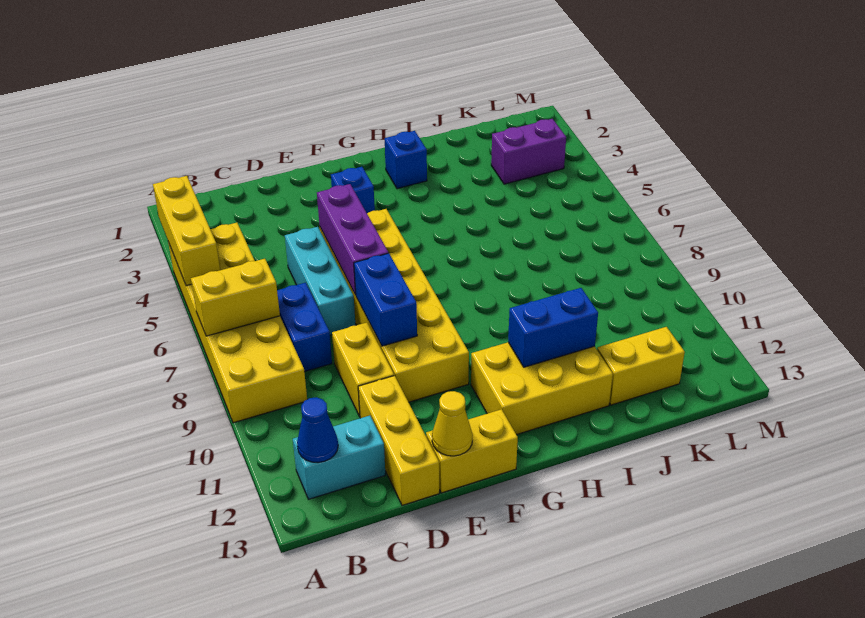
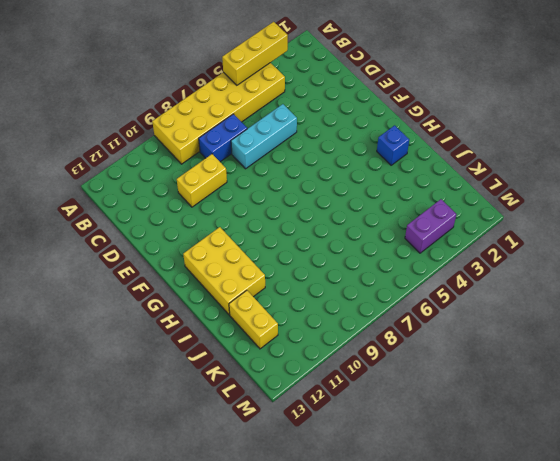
purple brick L3:L4 level 1 -> purple brick K3:L3 level 1
none -> cyan brick B12:C12 level 1
none -> yellow brick D11:D13 level 1
none -> yellow brick E5:F10 level 1

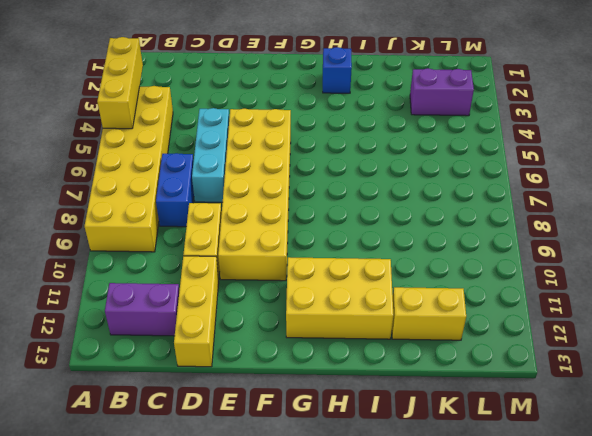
purple brick B12:C12 level 1 -> cyan brick B12:C12 level 1
none -> yellow brick E13:F13 level 1
none -> blue brick F3 level 1
none -> yellow brick A7:B7 level 2

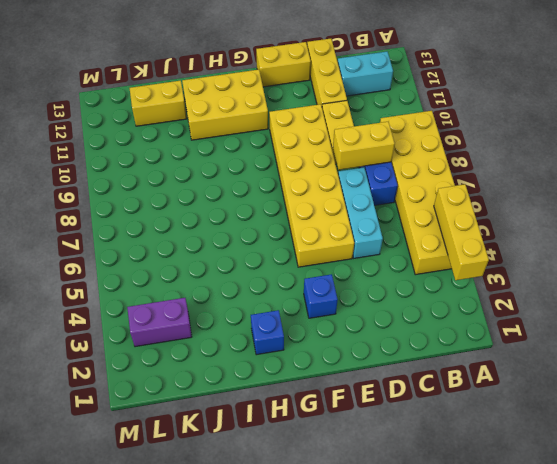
yellow brick C8:D8 level 2 -> yellow brick A7:B7 level 2
none -> blue cone B12 level 2
none -> purple brick E5:E7 level 2
none -> blue brick E8:E9 level 2

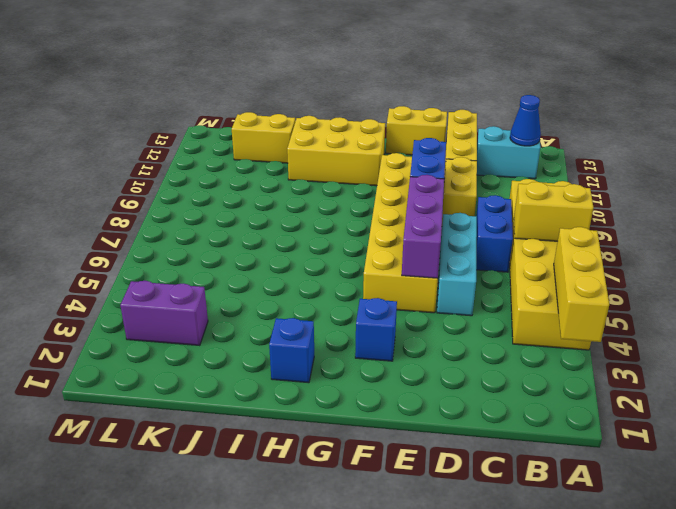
none -> yellow cone E13 level 2
none -> blue brick H11:I11 level 2

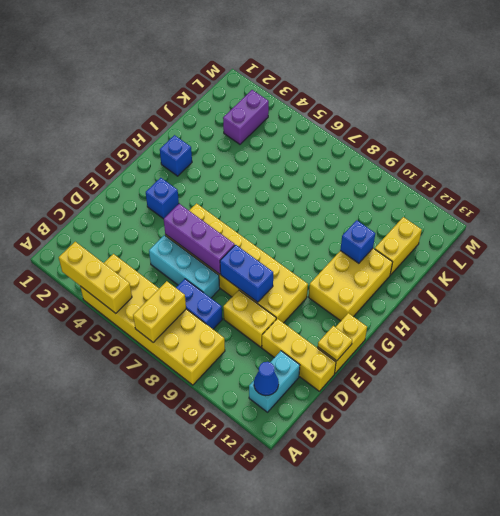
yellow plate E13 level 2 -> yellow cone E13 level 2
blue brick I11 level 2 -> blue brick H11:I11 level 2

